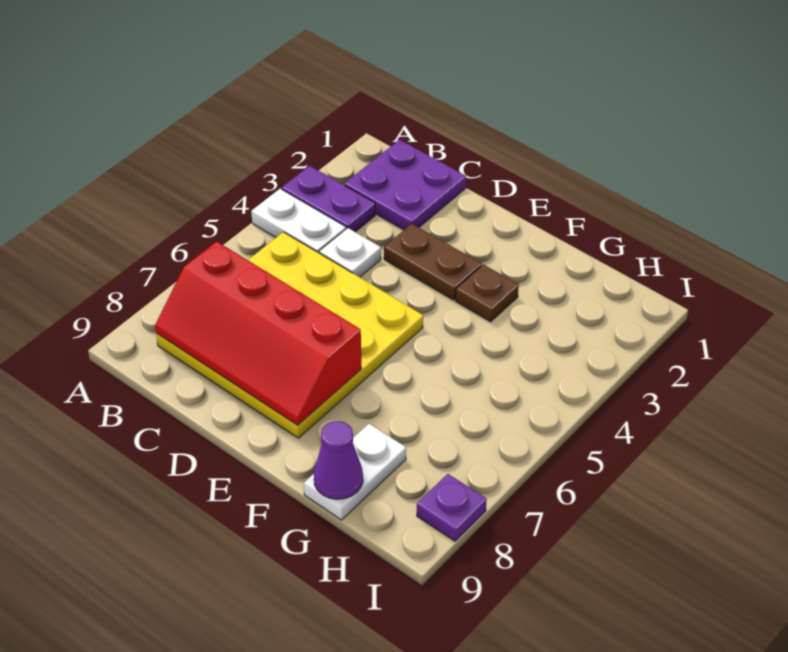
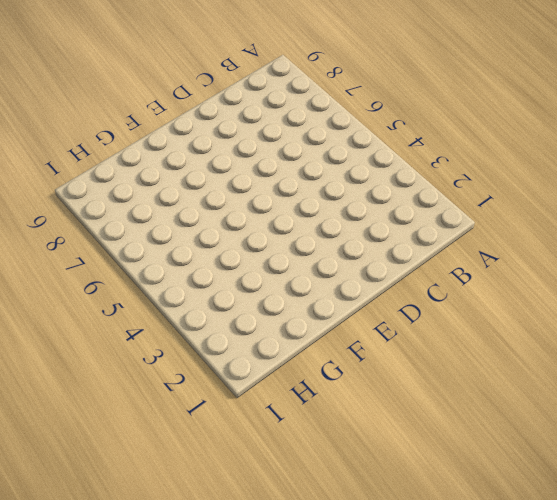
none -> purple plate A3:B3 level 1
none -> white plate A4:B4 level 1

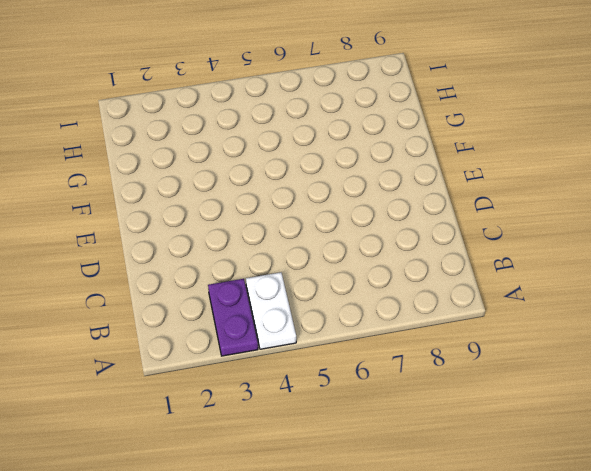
none -> purple plate B1:C2 level 1
none -> yellow plate B5:E8 level 1

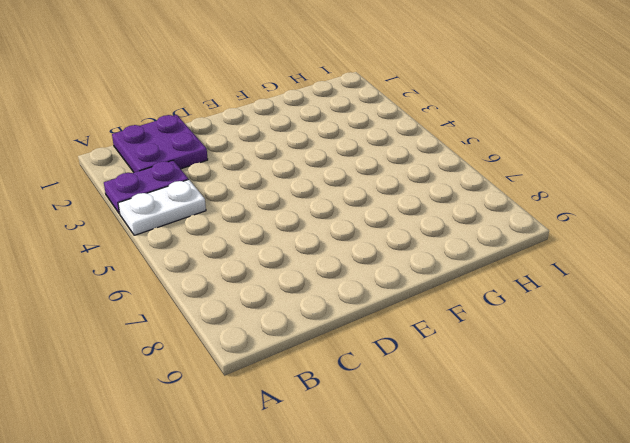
none -> yellow plate B5:E8 level 1
none -> white plate C4 level 1

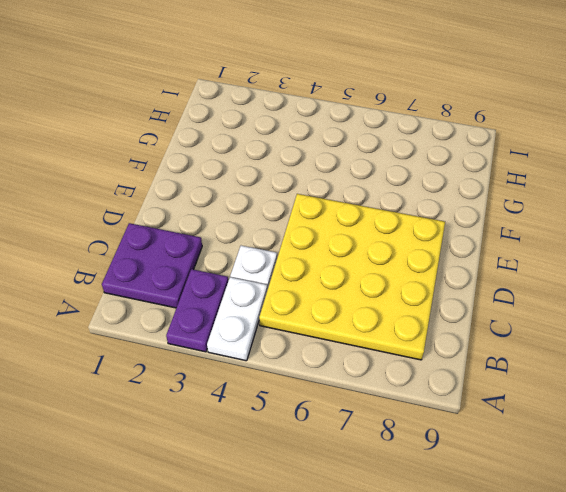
none -> brown plate D3:E3 level 1
none -> brown plate F3 level 1

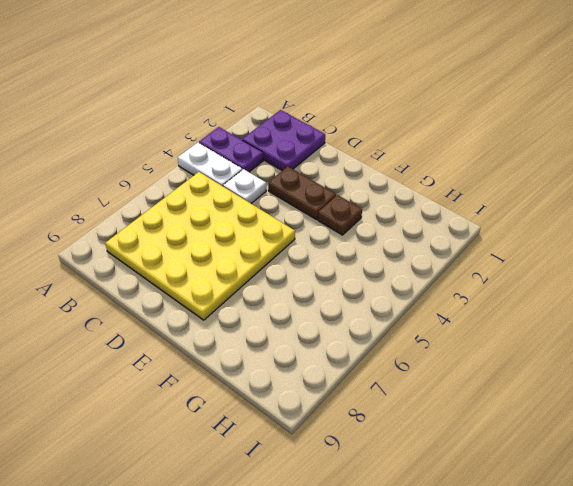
none -> white plate G8:G9 level 1
none -> purple plate I8 level 1

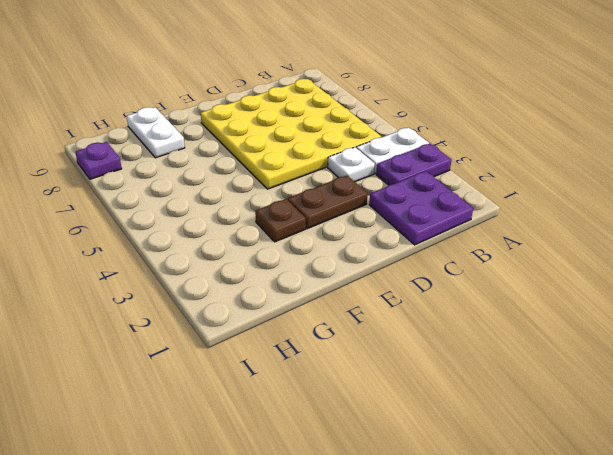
none -> red slope B7:E8 level 2 top 7
none -> purple cone G9 level 2

